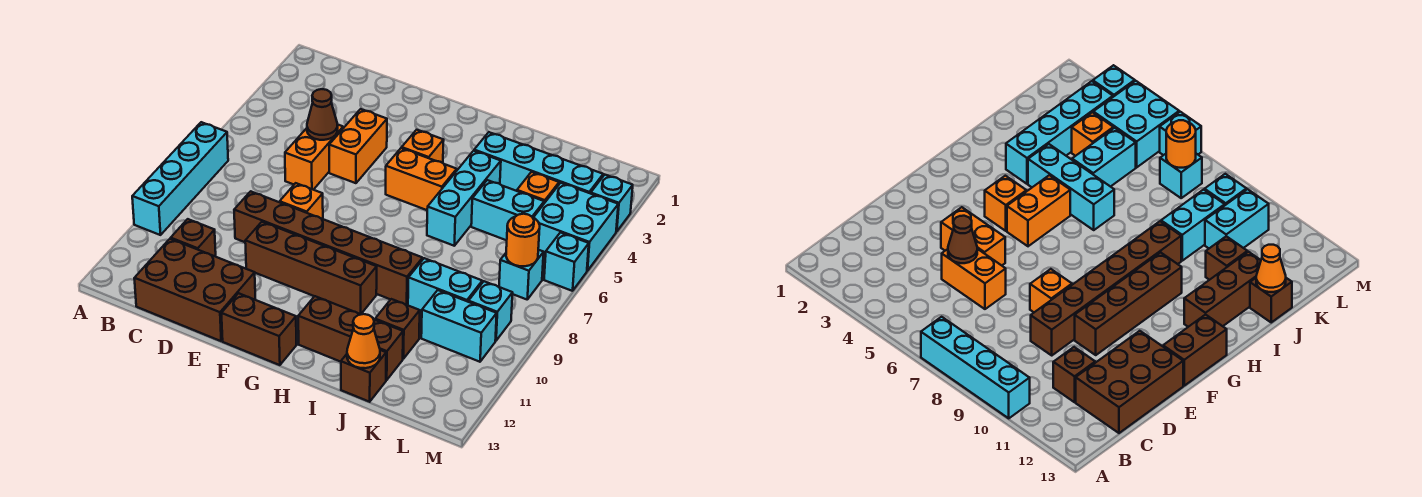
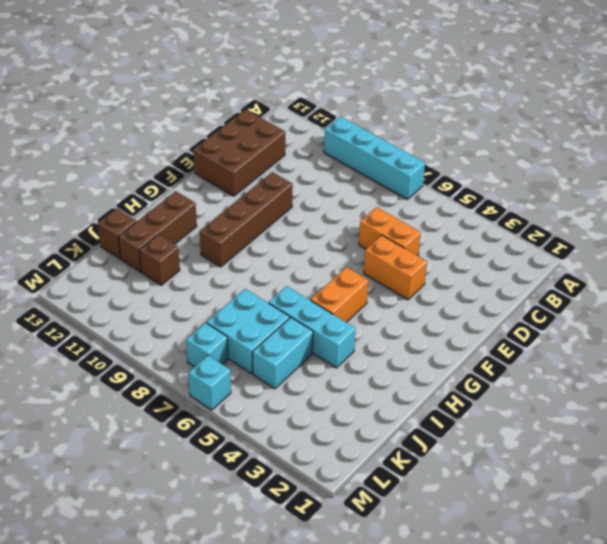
cyan brick J6:K7 level 1 -> cyan brick L4:M5 level 1
none -> brown brick C11 level 1
none -> brown brick D9:I9 level 1
none -> orange brick E8 level 1

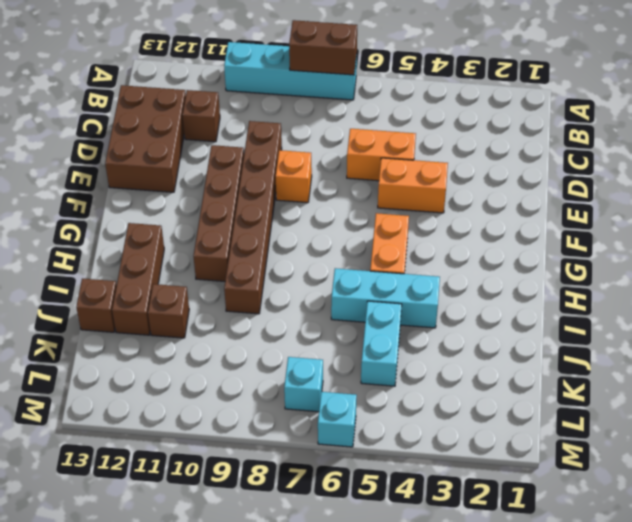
brown brick A7:A8 level 2 -> brown brick F13:G13 level 1
none -> orange brick G4 level 1
none -> cyan brick I3:L3 level 1
none -> cyan brick J9:K9 level 1

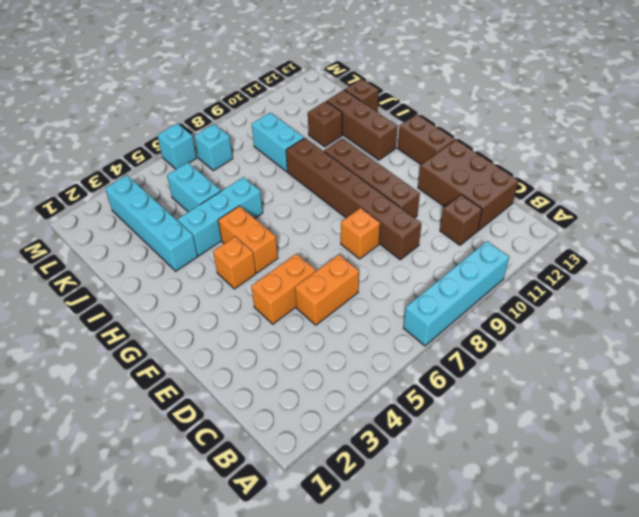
none -> orange brick K4 level 1
none -> cyan brick K10:L10 level 1
none -> cyan brick L4:M5 level 1

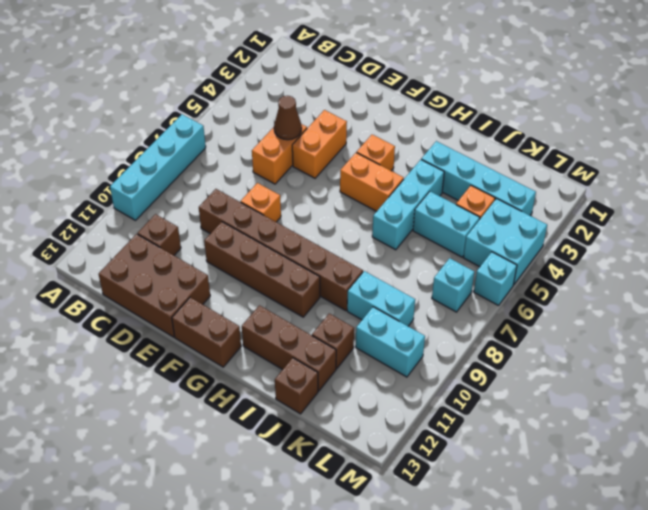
none -> cyan brick L9 level 1
none -> cyan brick M3 level 1
none -> orange cone J13 level 2

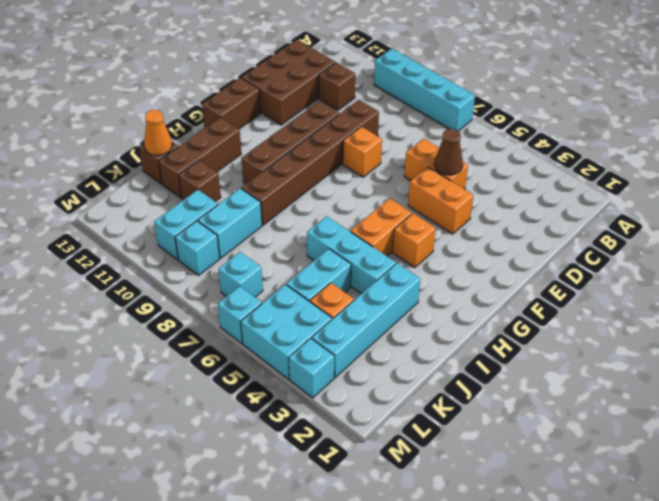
none -> orange round brick L7 level 2

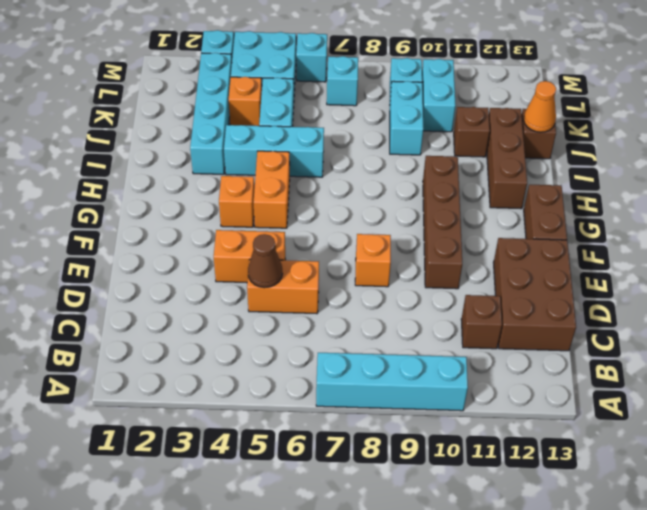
none -> brown brick D9:I9 level 1
none -> orange round brick L7 level 2

